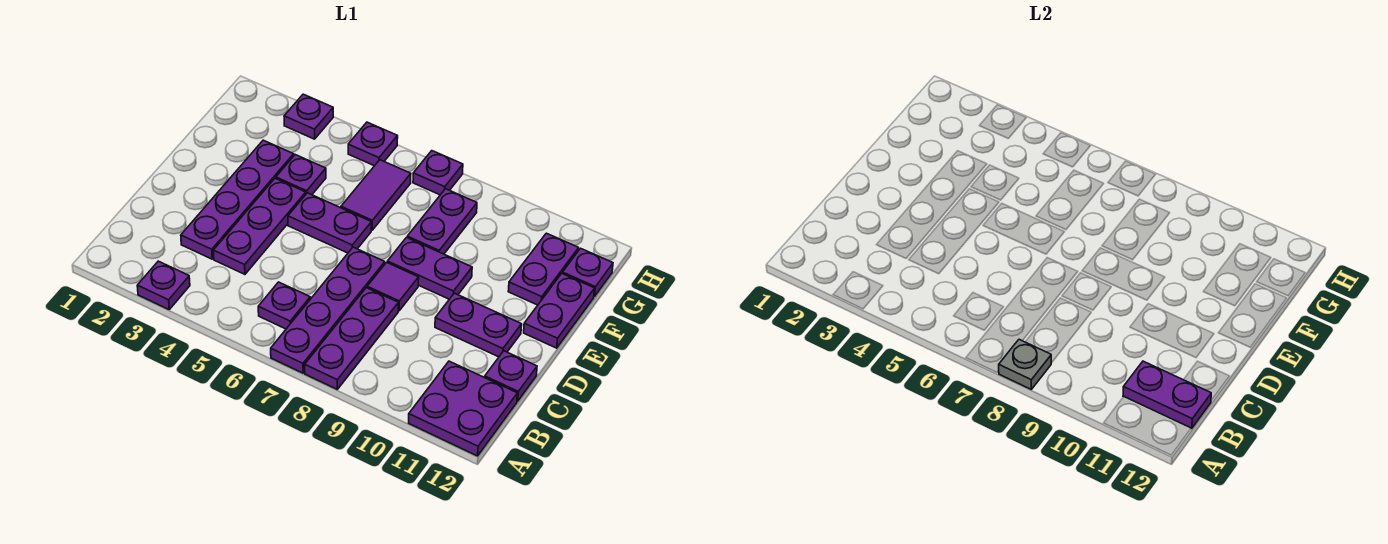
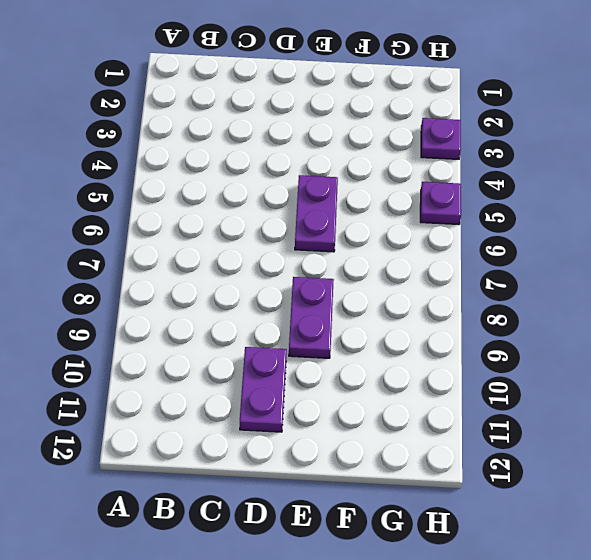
none -> purple plate A3 level 1
none -> purple plate A7:D7 level 1
none -> purple plate A8:C8 level 1

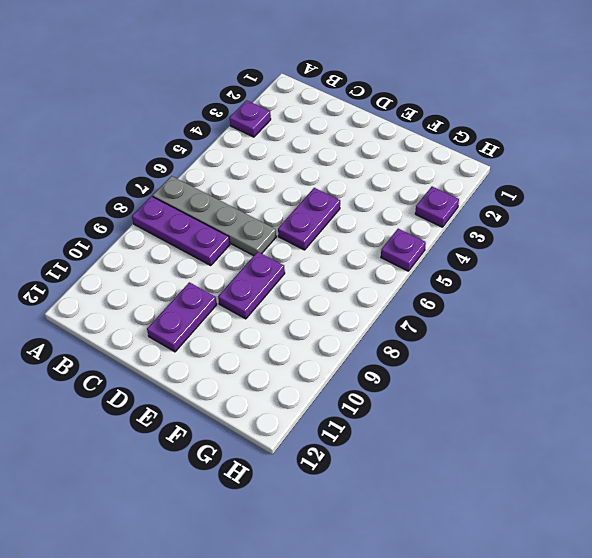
grey plate A7:D7 level 1 -> purple plate A7:D7 level 1
none -> purple plate A11:B12 level 1
none -> purple plate B6 level 1
none -> purple plate C3:F3 level 1

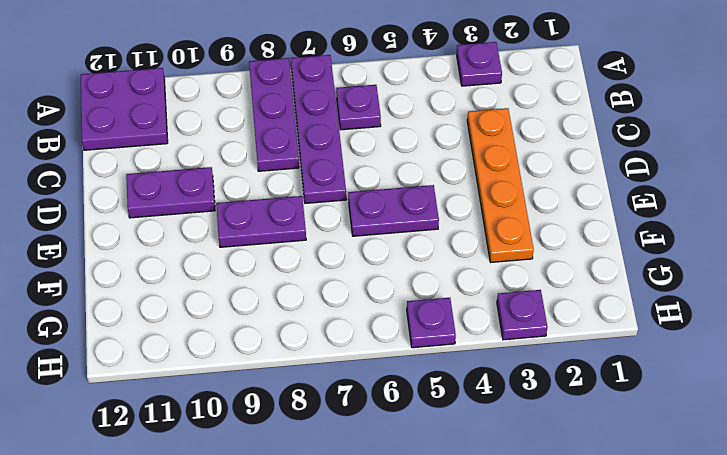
orange plate C3:F3 level 1 -> purple plate C3:F3 level 1
none -> purple plate C4:E4 level 1
none -> purple plate C12 level 1
none -> purple tile D8 level 1

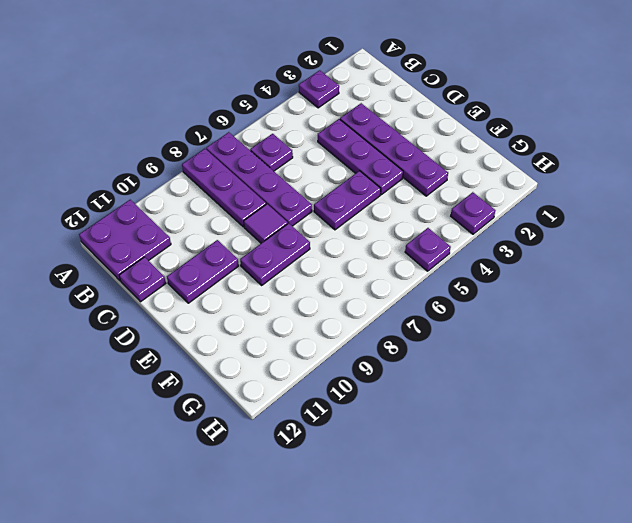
none -> purple plate E12:F12 level 1
none -> purple plate F4 level 1
none -> purple tile F6:G6 level 1

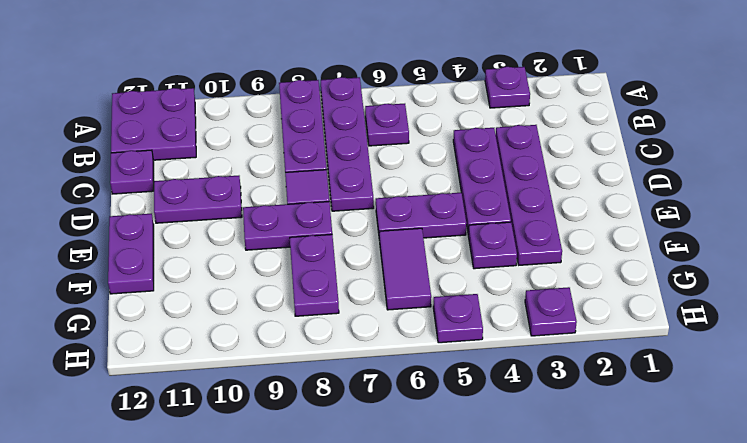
none -> purple plate F11:G11 level 1
none -> purple plate G12 level 1
none -> purple plate H7 level 1

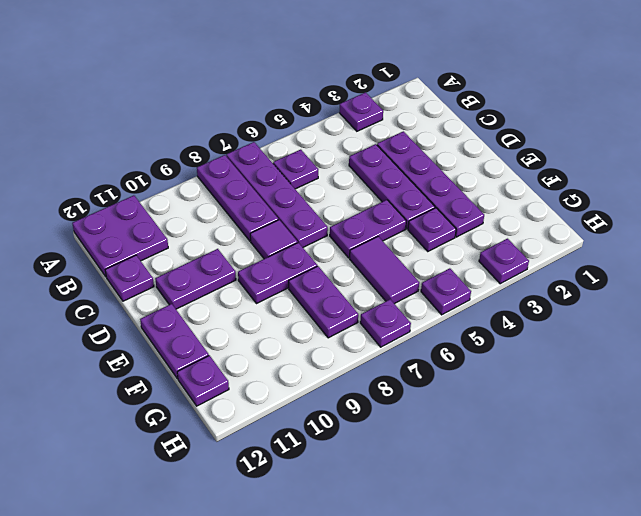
none -> purple plate F11:G11 level 1
none -> grey plate A8 level 2
none -> purple plate B11:B12 level 2

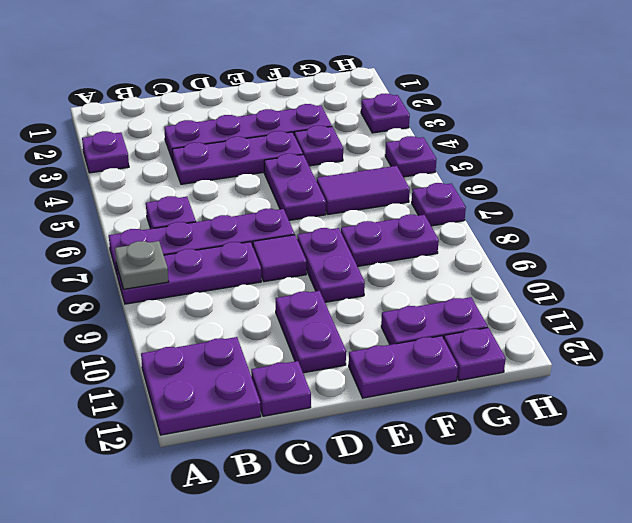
none -> purple plate B11:B12 level 2

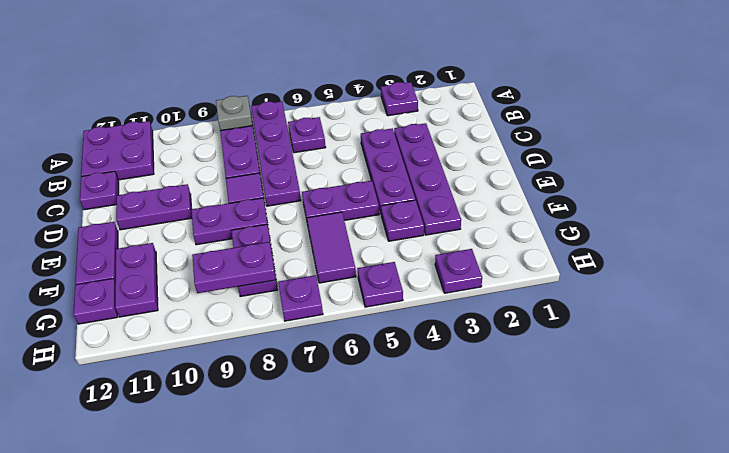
purple plate G8:G9 level 2 -> purple plate B11:B12 level 2

